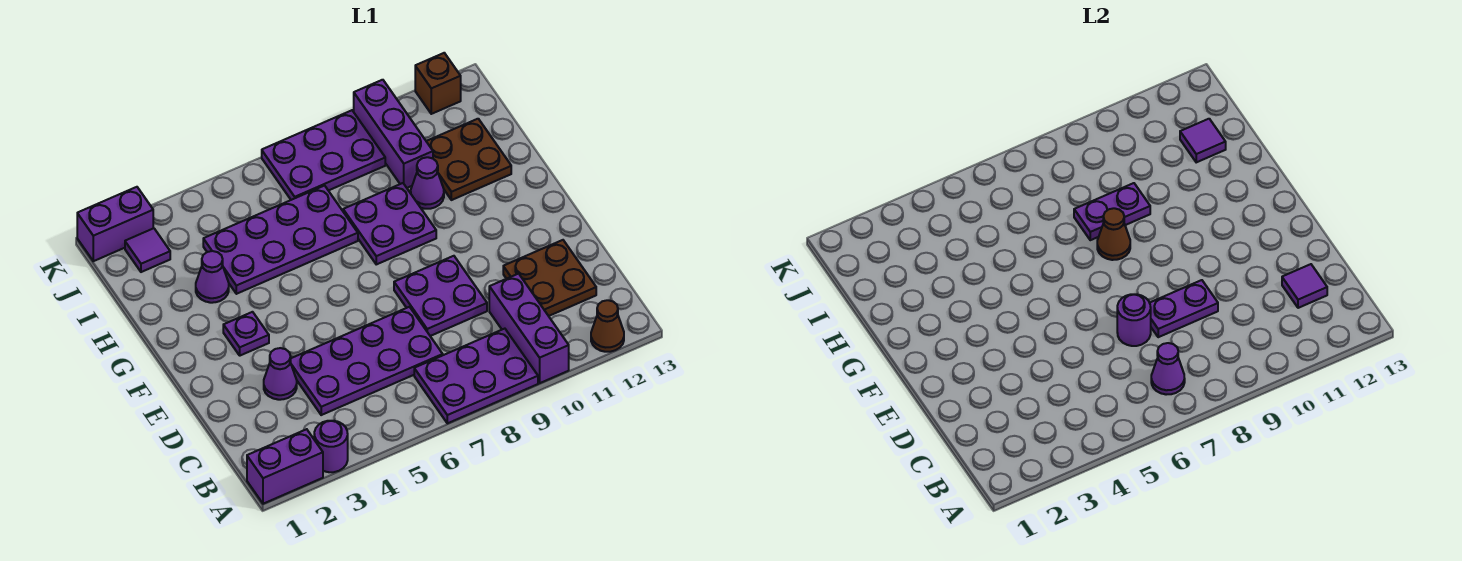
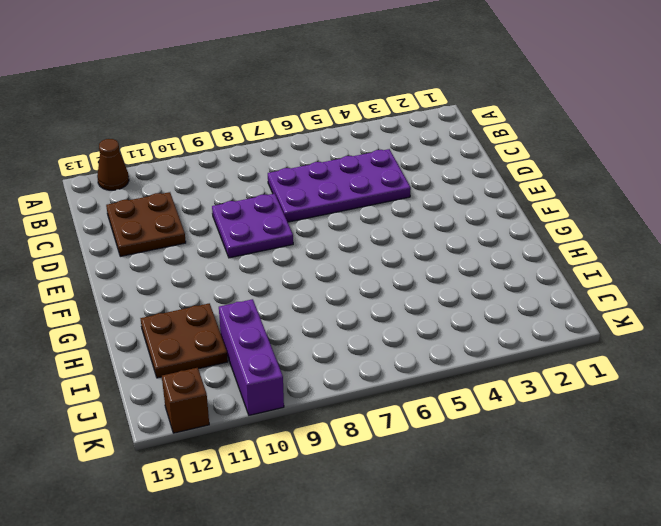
none -> purple brick A1:A2 level 1
none -> purple round brick A3 level 1
none -> purple plate A7:B9 level 1

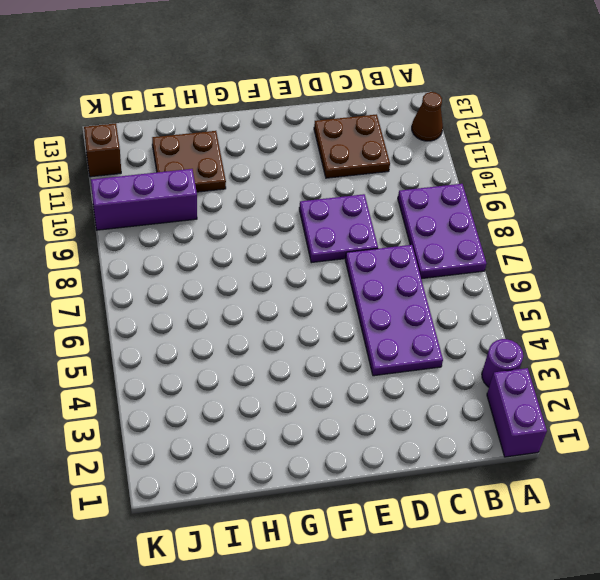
none -> purple brick A10:C10 level 1
none -> purple cone D3 level 1
none -> purple plate F3 level 1

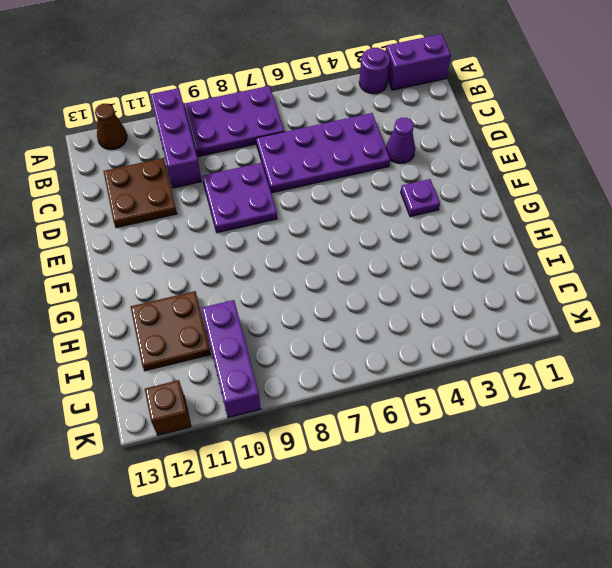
none -> purple plate G8:H9 level 1
none -> purple cone H3 level 1
none -> purple plate H4:I7 level 1

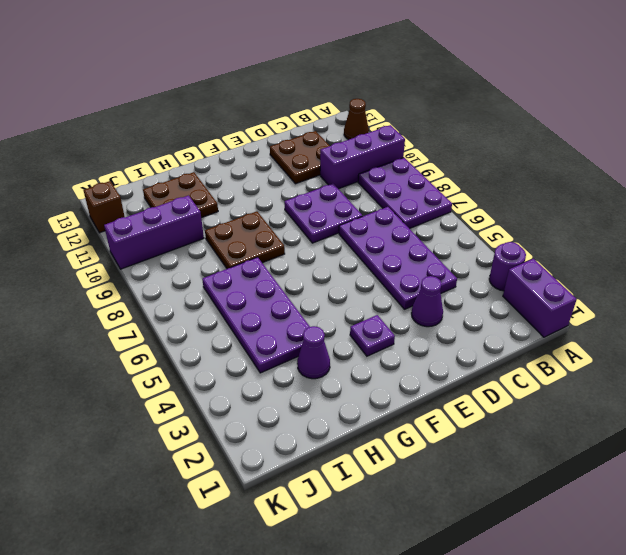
brown plate G8:H9 level 1 -> purple plate G8:H9 level 1
none -> purple cone H10 level 1
none -> purple tile J2 level 1
none -> purple plate J7:K9 level 1

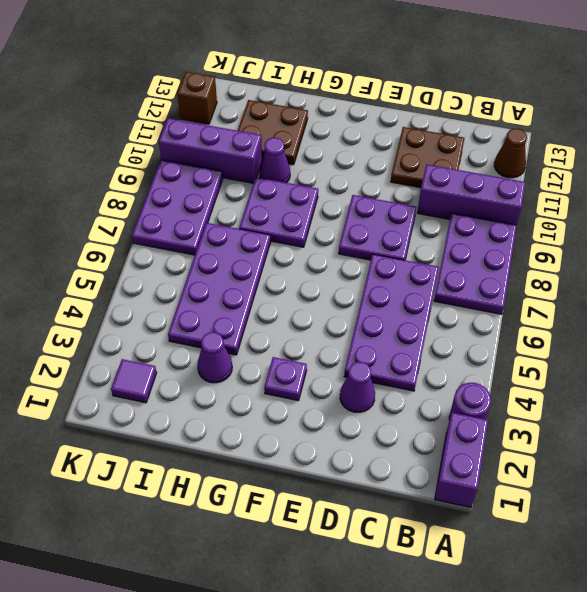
none -> purple brick K1:K2 level 1
none -> purple cone B7 level 2
none -> purple tile C12 level 2

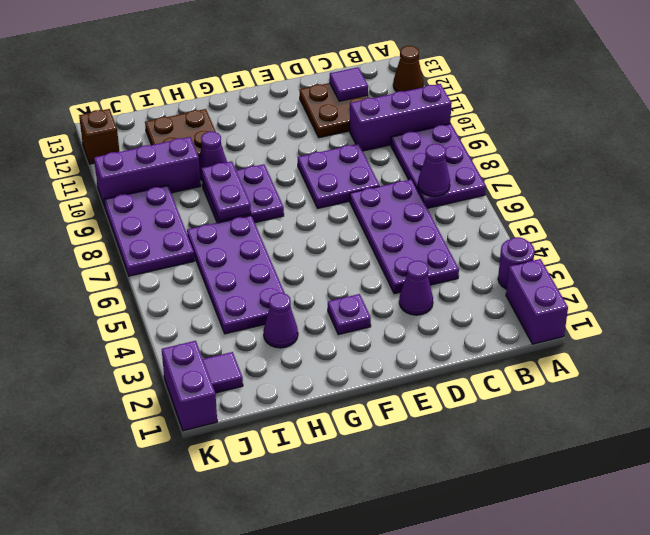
none -> purple round brick D7 level 2
none -> purple plate D8:D9 level 2
none -> brown cone G8 level 2

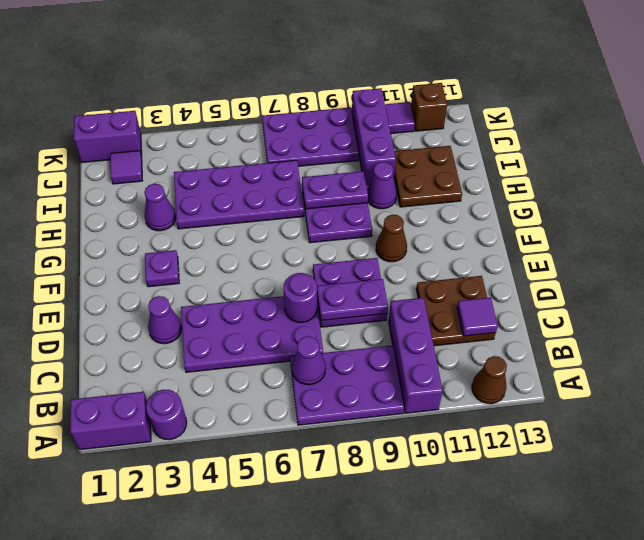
brown cone F10 level 1 -> brown cone G8 level 2
purple tile K11 level 1 -> purple tile I12 level 2

